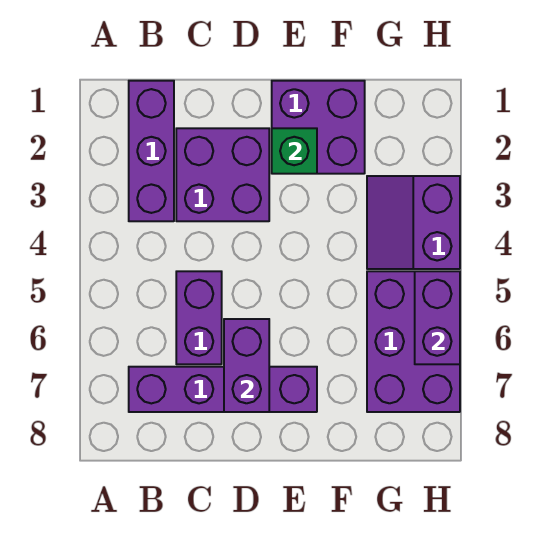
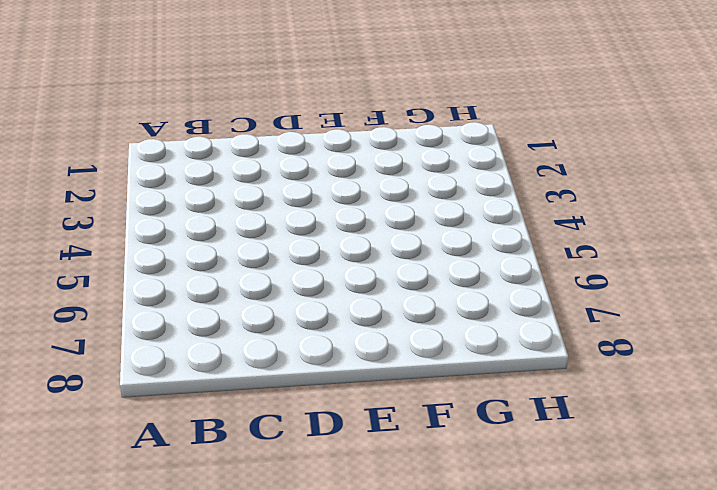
none -> purple brick B1:B3 level 1
none -> purple brick B7:E7 level 1

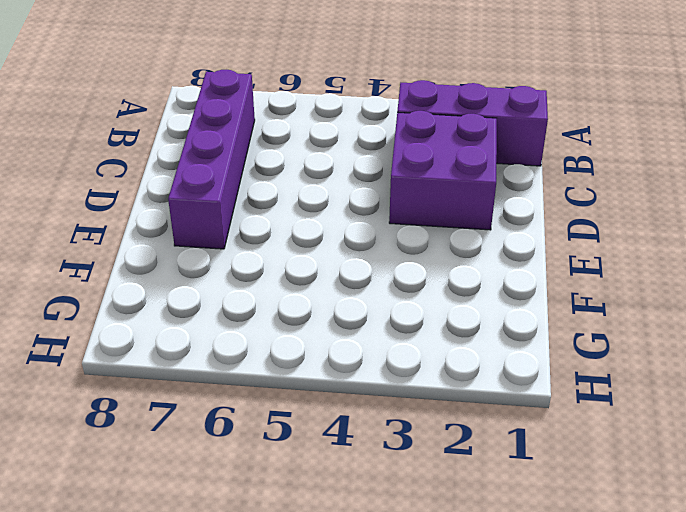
none -> purple brick C5:C6 level 1
none -> purple brick E1:F2 level 1

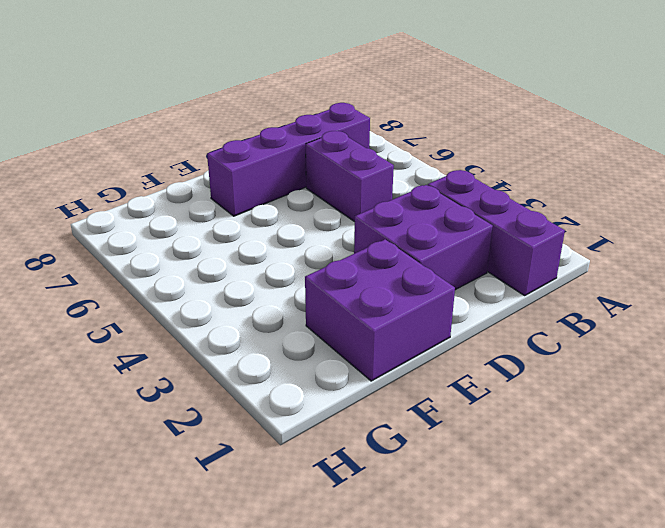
none -> purple slope G3:H4 level 1 top H
none -> purple brick G5:H7 level 1

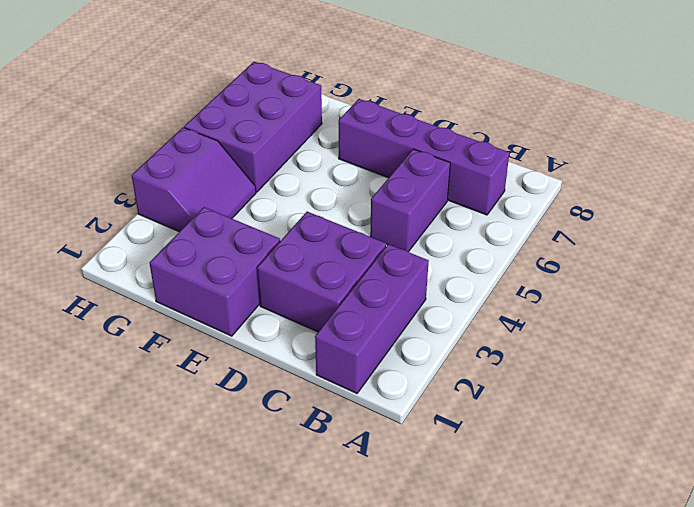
none -> purple brick D6:D7 level 2
none -> green brick E2 level 2

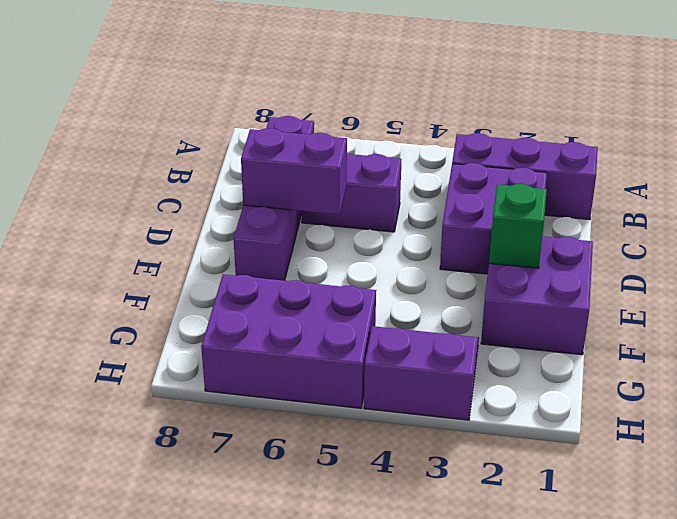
none -> purple brick H5:H6 level 2

